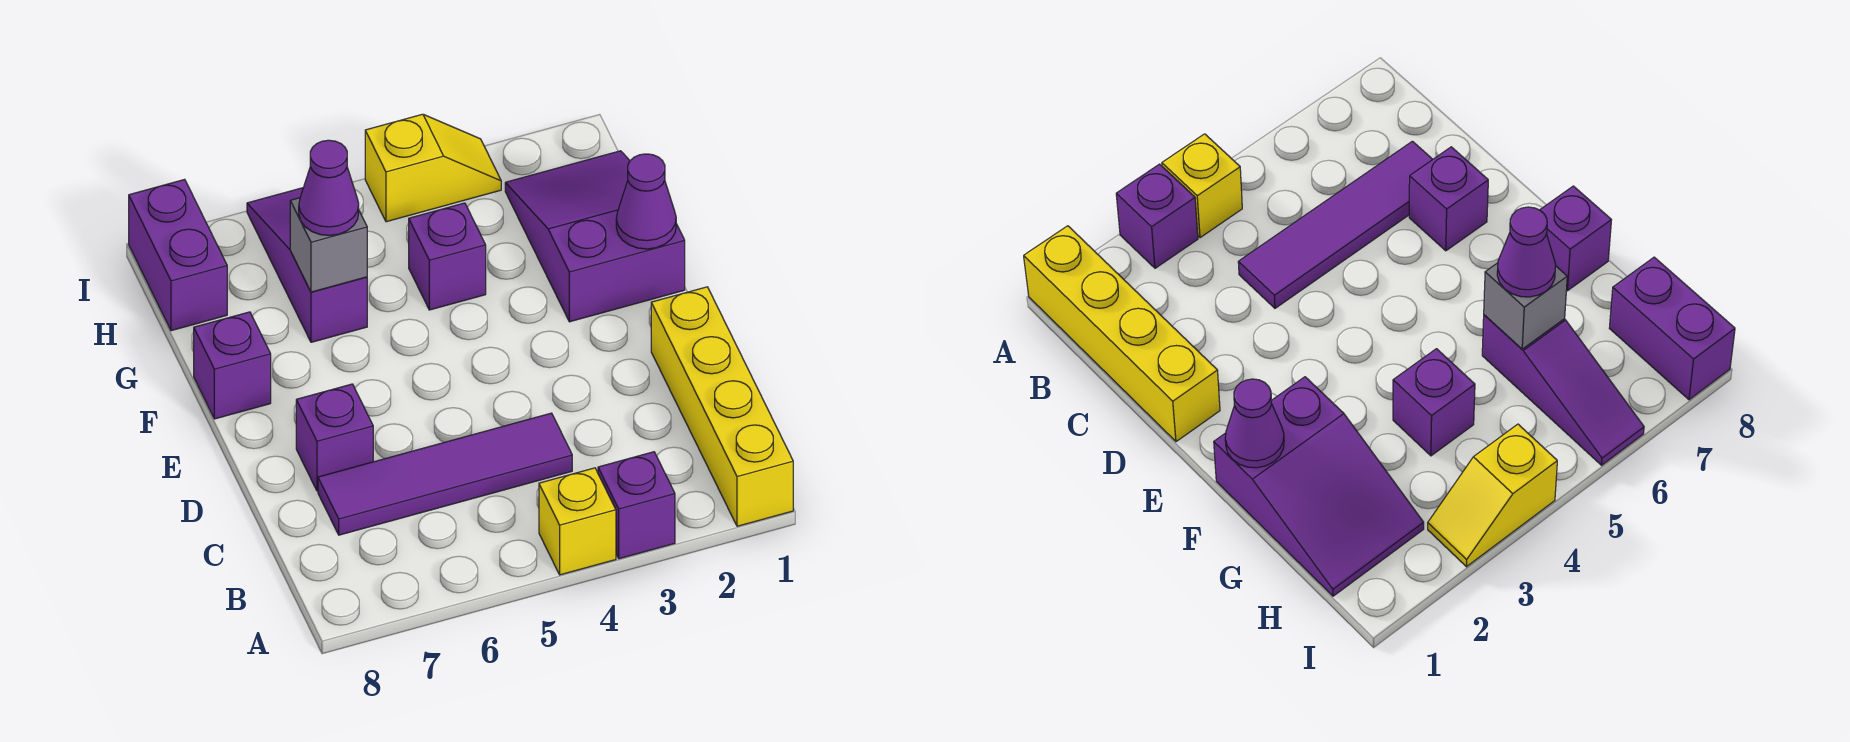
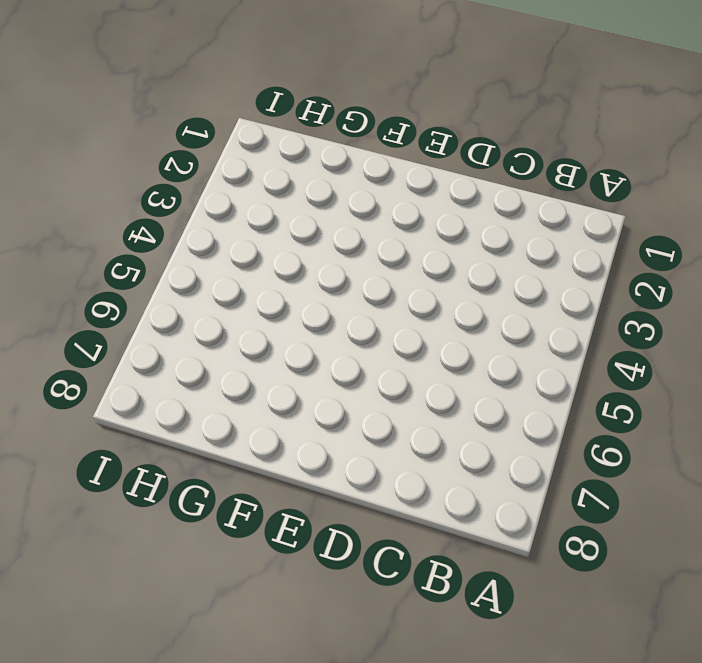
none -> yellow brick A1:D1 level 1
none -> purple brick A3 level 1
none -> yellow brick A4 level 1

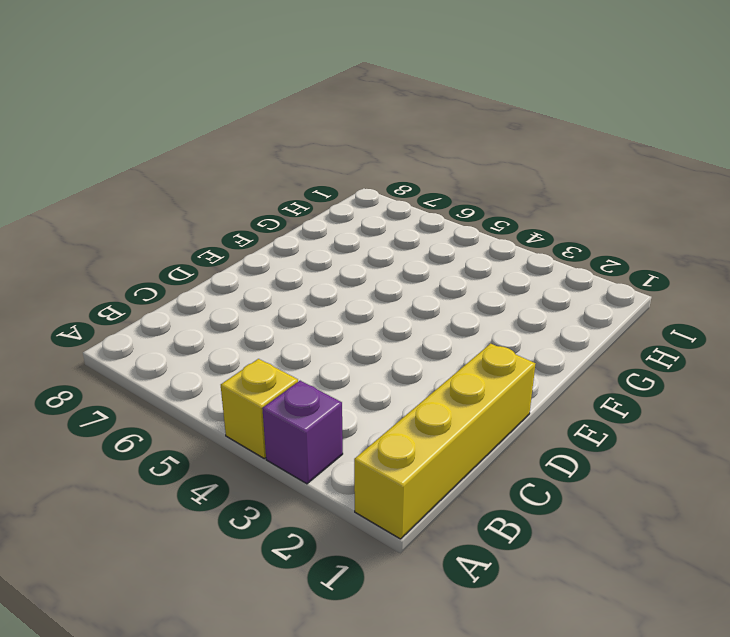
none -> purple tile C4:C7 level 1
none -> purple brick D7 level 1
none -> purple slope F1:H2 level 1 top F

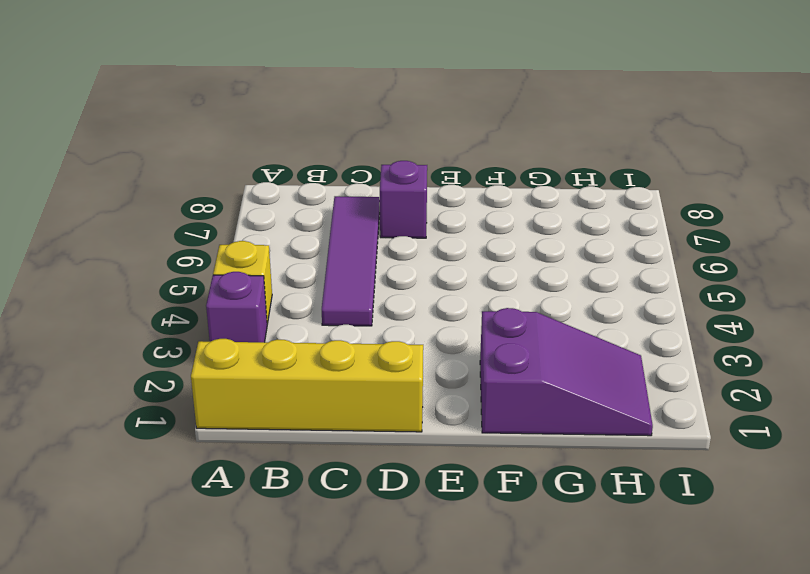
none -> purple brick F8 level 1
none -> purple brick G4 level 1
none -> purple slope G6:I6 level 1 top G

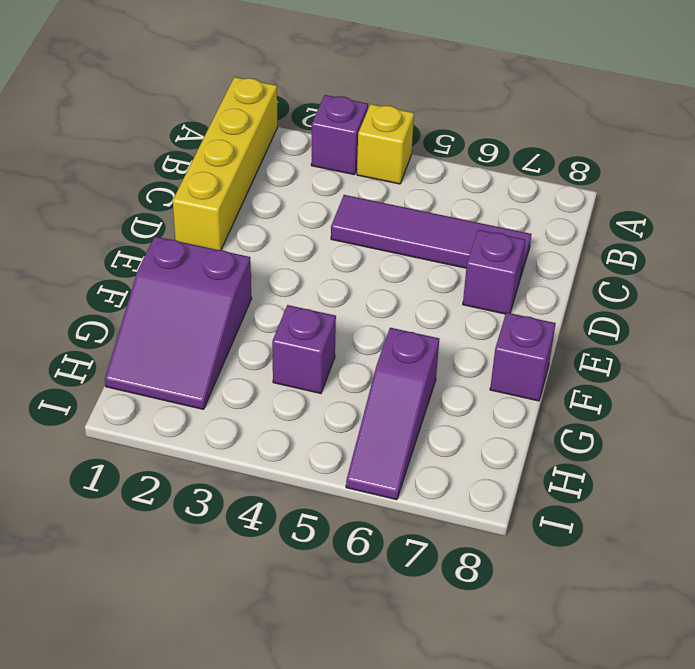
none -> purple brick H8:I8 level 1
none -> yellow slope I3:I4 level 1 top 4
none -> purple cone F1 level 2

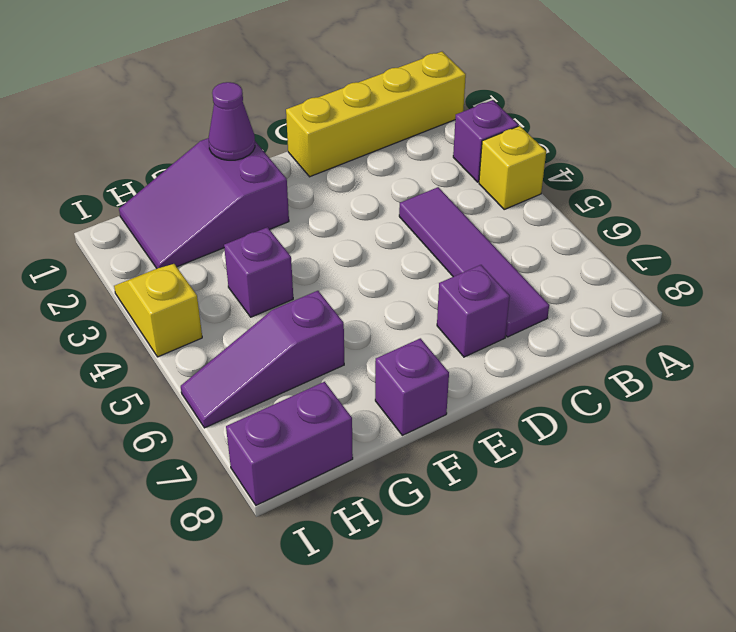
none -> grey brick G6 level 2
none -> purple cone G6 level 3

